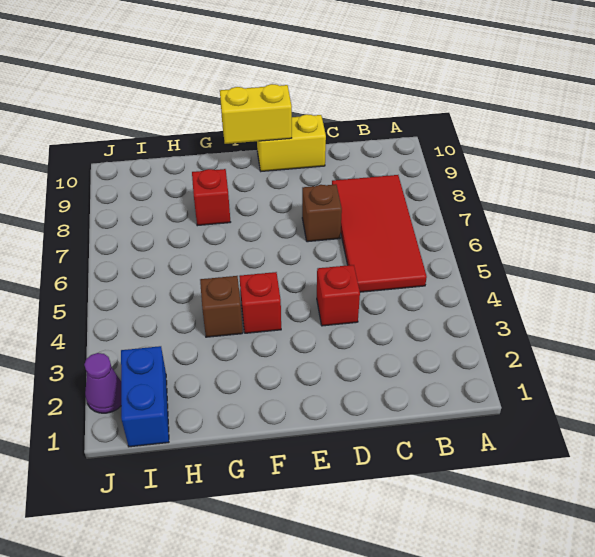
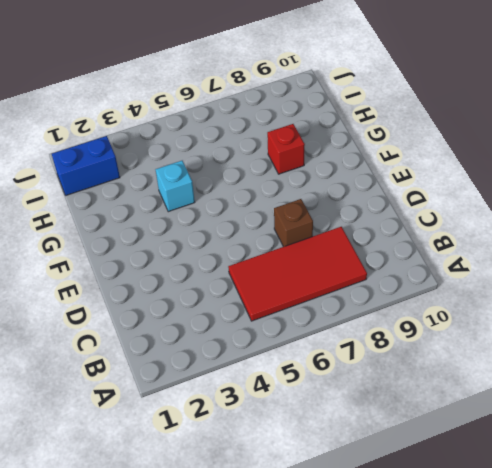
cyan brick G4 level 1 -> brown brick G4 level 1
none -> red brick D4 level 1
none -> yellow brick D10:E10 level 1

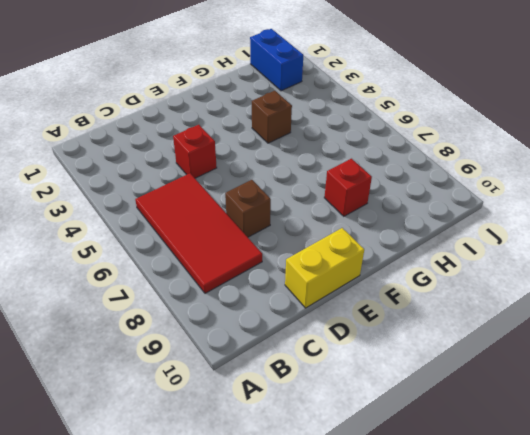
none -> red brick F4 level 1
none -> purple cone J2 level 1

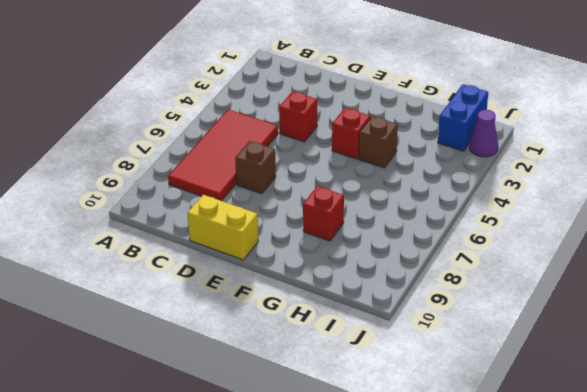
none -> yellow brick E10:F10 level 2

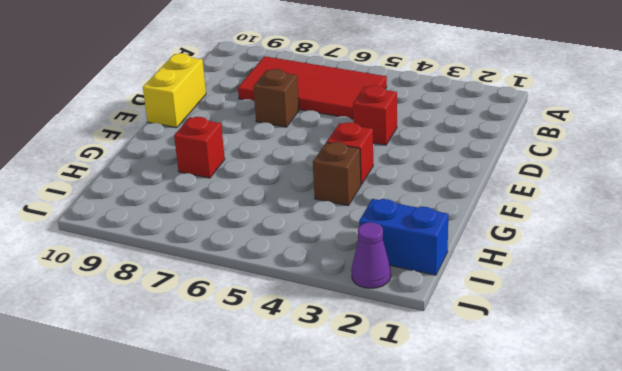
none -> yellow brick E10:F10 level 2

